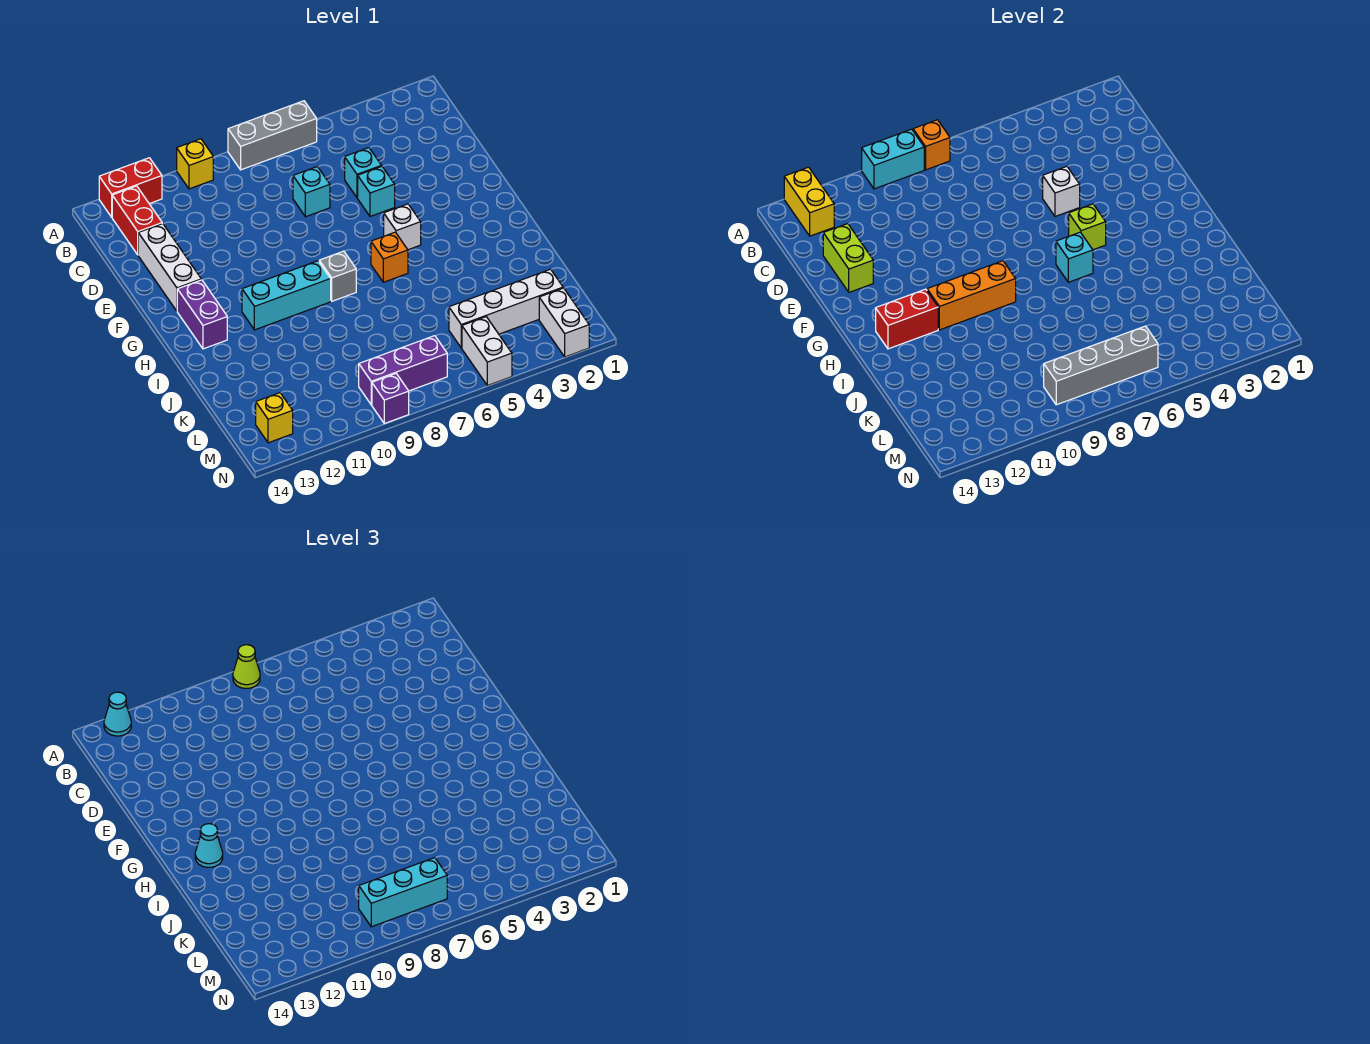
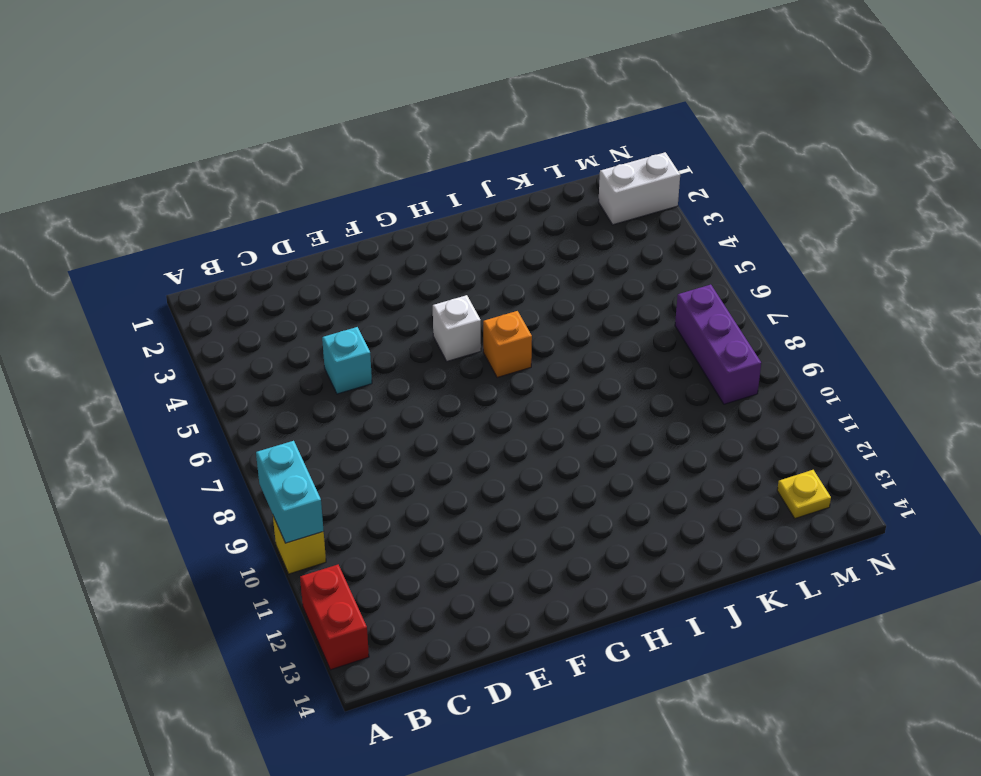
yellow plate M13 level 1 -> yellow brick M13 level 1
none -> grey brick A6:A8 level 1
none -> red brick B13:C13 level 1
none -> cyan brick D7 level 1
none -> white brick D13:F13 level 1

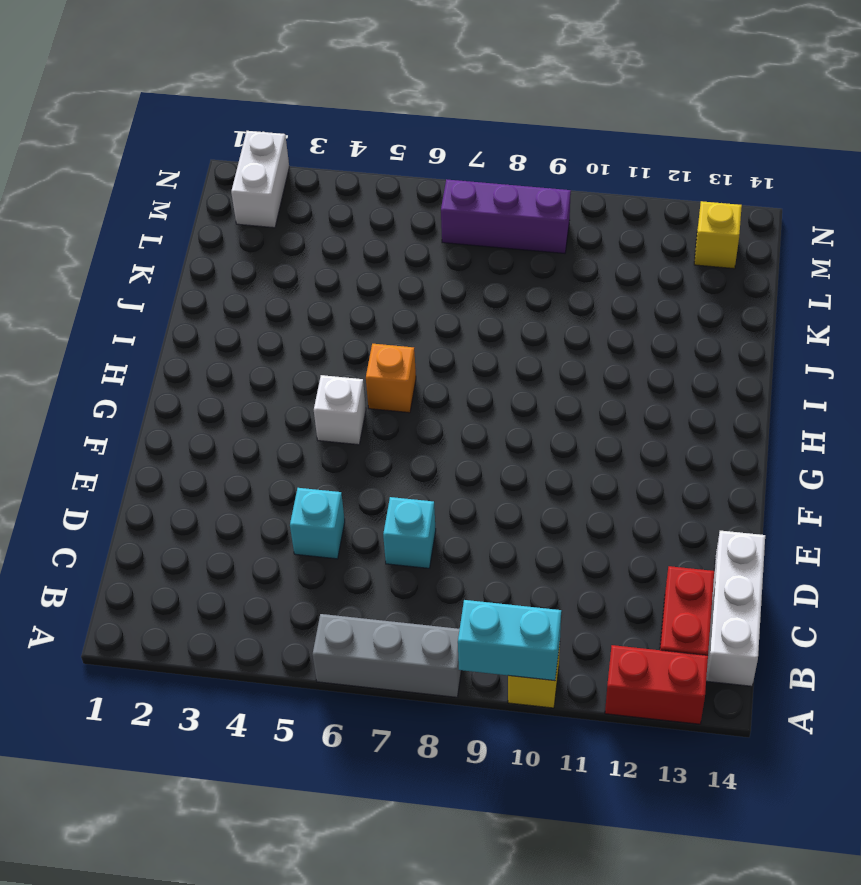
white brick B14:D14 level 1 -> white brick D13:F13 level 1
none -> cyan brick E5 level 1
none -> purple brick G13:H13 level 1
none -> grey brick H8 level 1
none -> cyan brick H9:H11 level 1

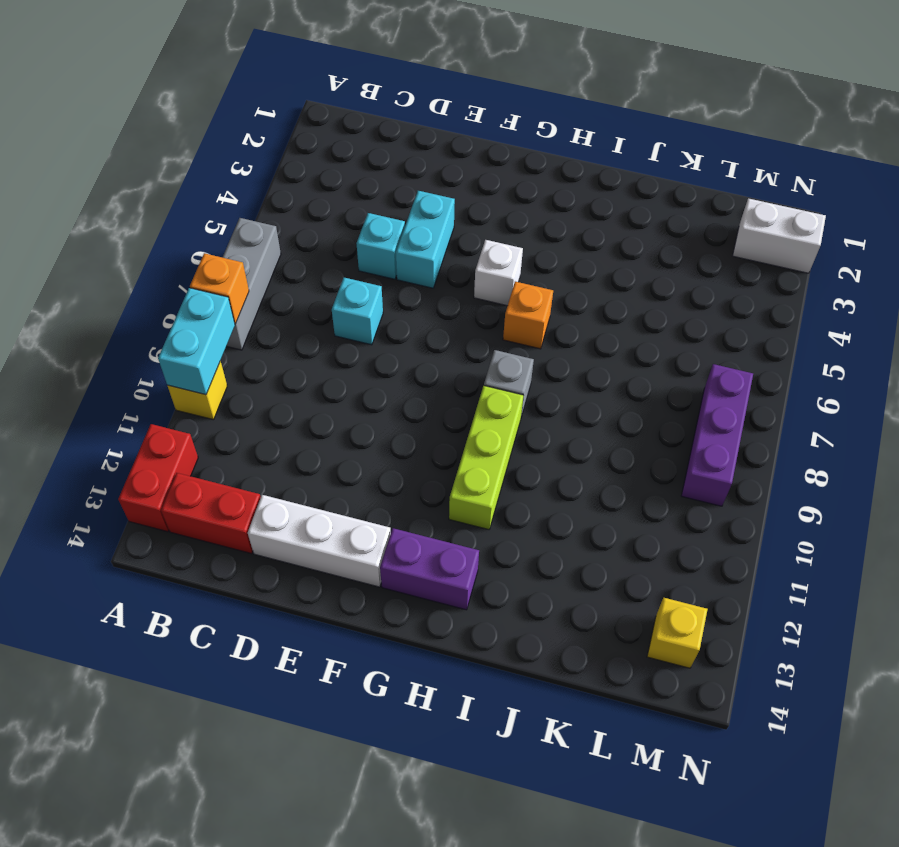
cyan brick E4:E5 level 1 -> cyan brick E5 level 1
lime brick H9:H11 level 1 -> cyan brick H9:H11 level 1
none -> white brick L2:L5 level 1
none -> white brick M5:N5 level 1
none -> purple brick N9 level 1
none -> yellow brick A13:B13 level 2

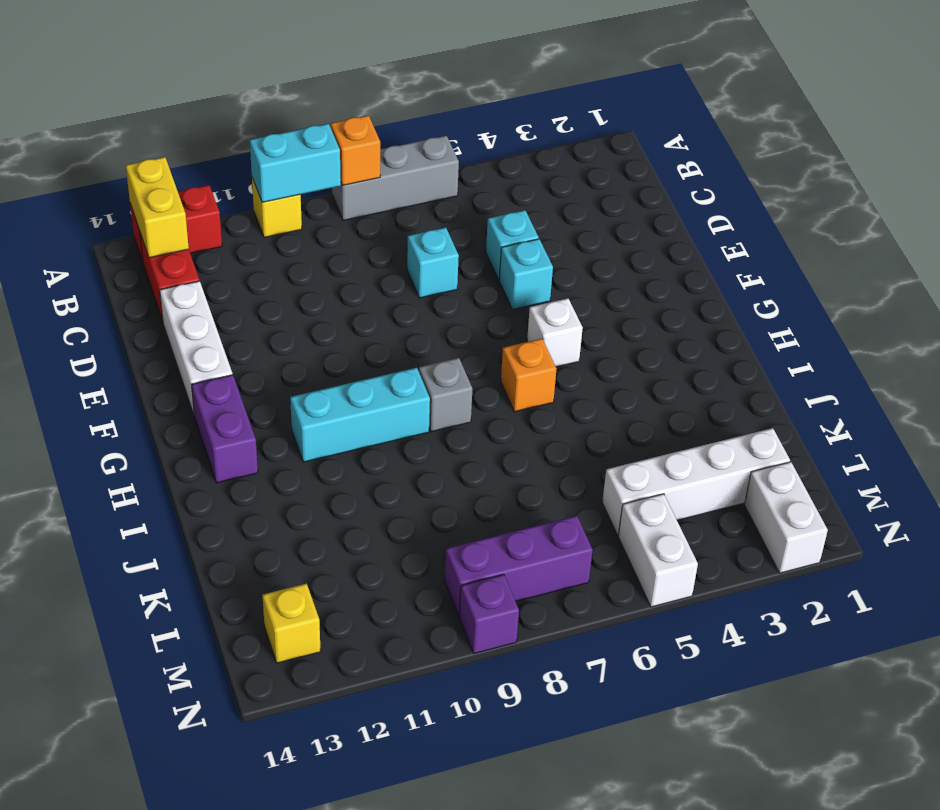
none -> lime brick D13:E13 level 2
none -> white brick E5 level 2
none -> lime brick G5 level 2
none -> cyan brick H6 level 2

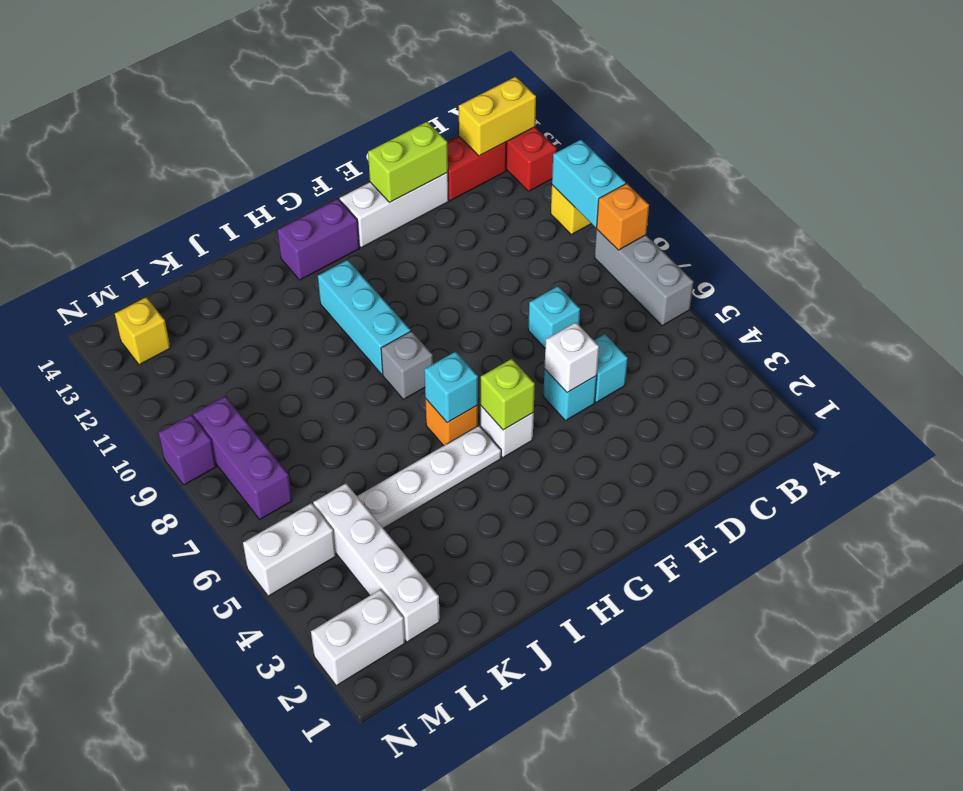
white plate H5:K5 level 1 -> none
none -> orange brick H9:H11 level 2
none -> red brick H12:H13 level 2
none -> grey brick M6:M9 level 2
none -> lime cone A8 level 3

